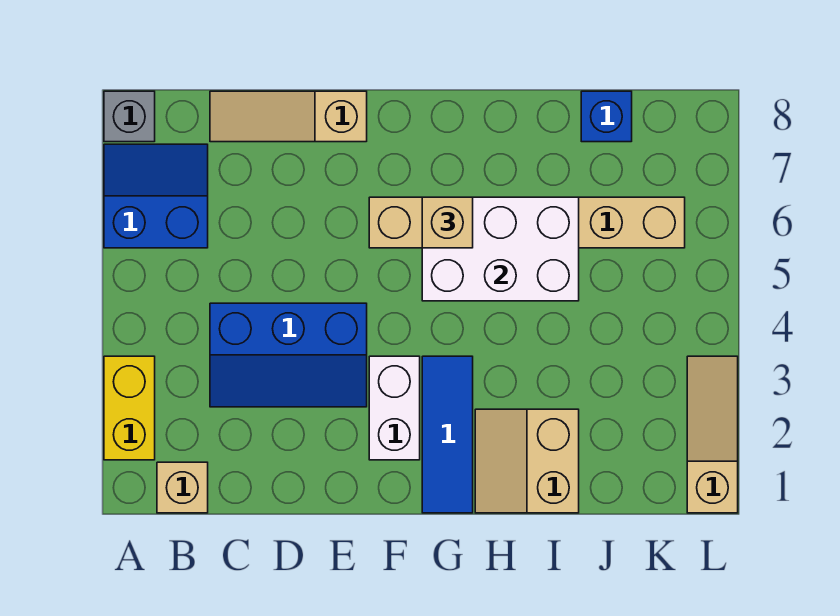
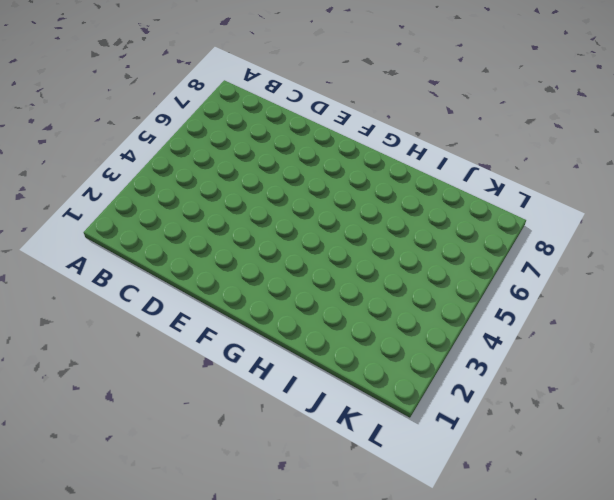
none -> yellow brick A2:A3 level 1
none -> blue slope A6:B7 level 1 top 6
none -> grey brick A8 level 1

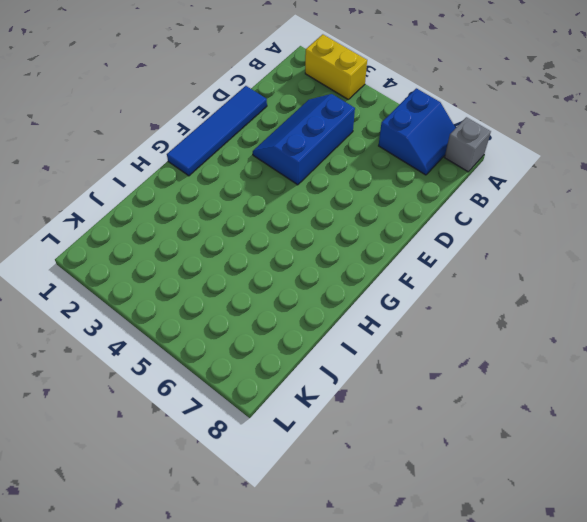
blue tile D1:G1 level 1 -> blue tile G1:G3 level 1
none -> tan brick B1 level 1
none -> tan slope C8:E8 level 1 top E
none -> white brick F2:F3 level 1

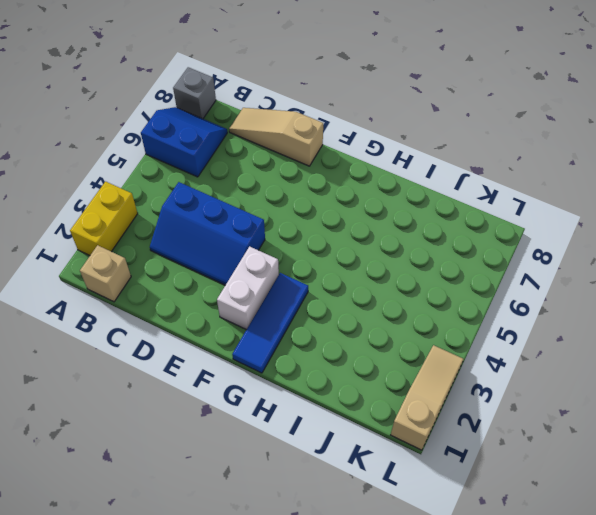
none -> tan brick F6:K6 level 1
none -> tan slope H1:I2 level 1 top I
none -> blue brick J8 level 1

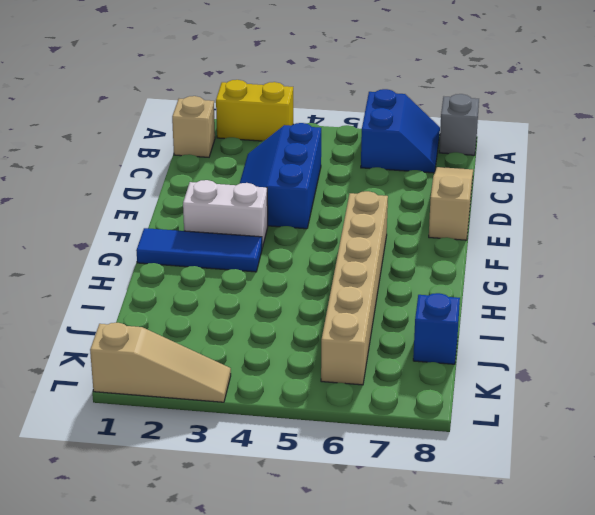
none -> tan slope H1:I2 level 1 top I
none -> white brick G5:I6 level 2
none -> tan brick G6 level 3

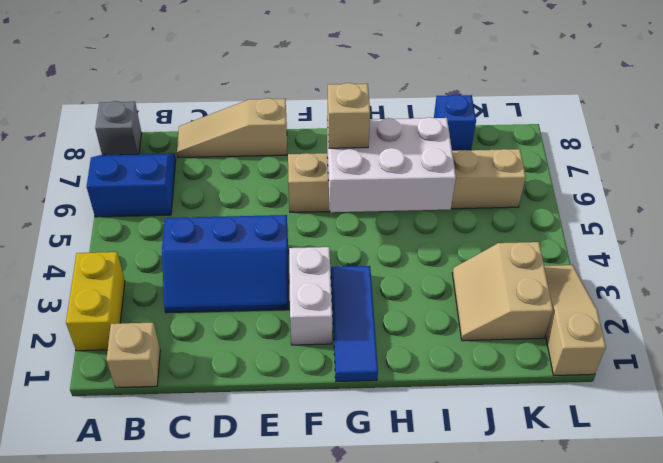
tan slope J2:K3 level 1 top K -> tan slope H1:I2 level 1 top I

